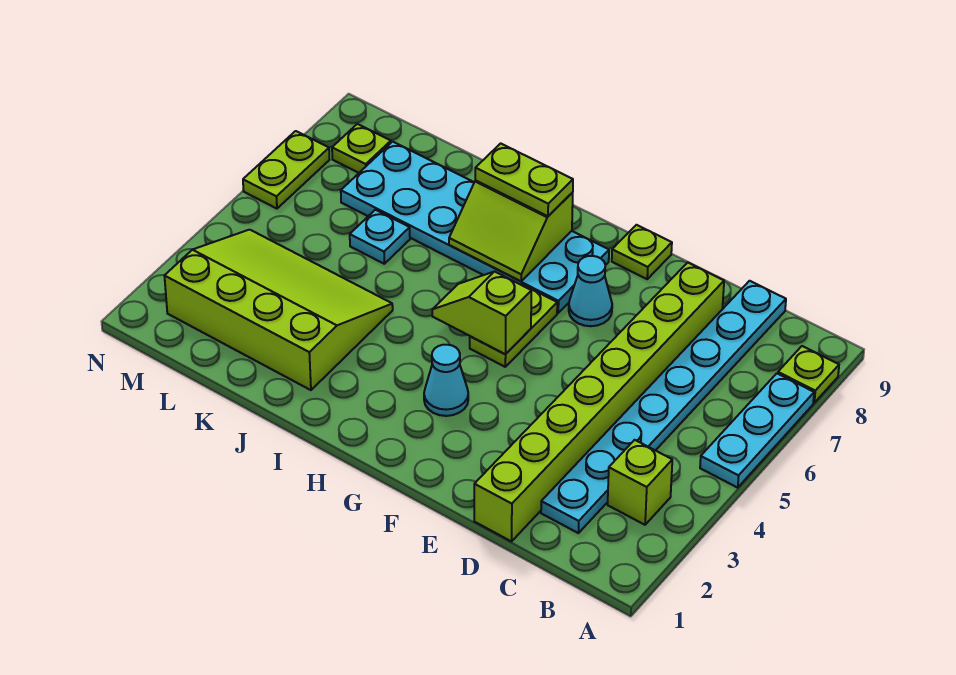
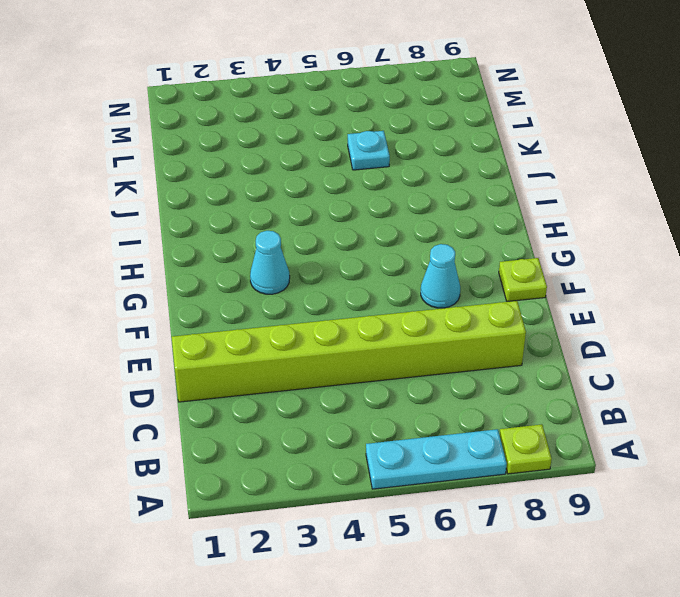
none -> lime brick B3 level 1
none -> cyan plate C2:C9 level 1
none -> lime plate G5:G6 level 1

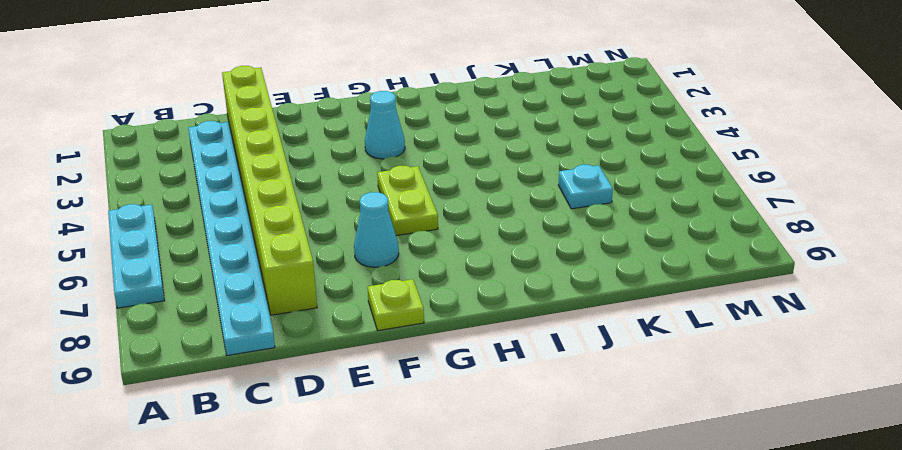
none -> lime plate A8 level 1
none -> lime brick B3 level 1
none -> cyan plate G7:L8 level 1

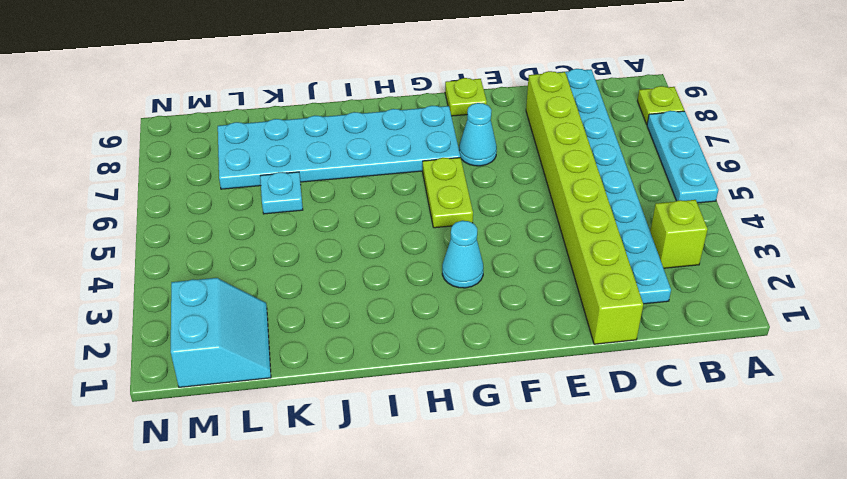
cyan slope L1:M2 level 1 top M -> lime slope J2:M4 level 1 top 2
none -> lime plate M8 level 1
none -> lime plate N6:N7 level 1
none -> lime slope G5:H5 level 2 top G

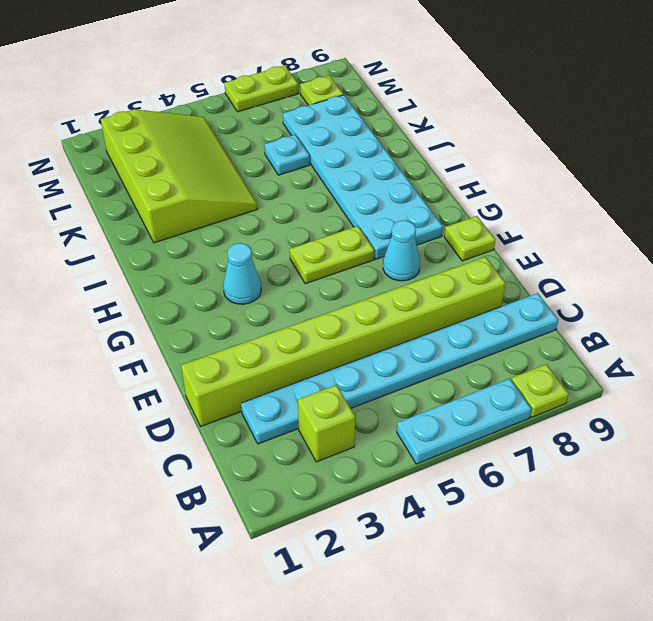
none -> lime slope G5:H5 level 2 top G
none -> lime slope H7:I8 level 2 top 8
none -> lime plate H8:I8 level 3

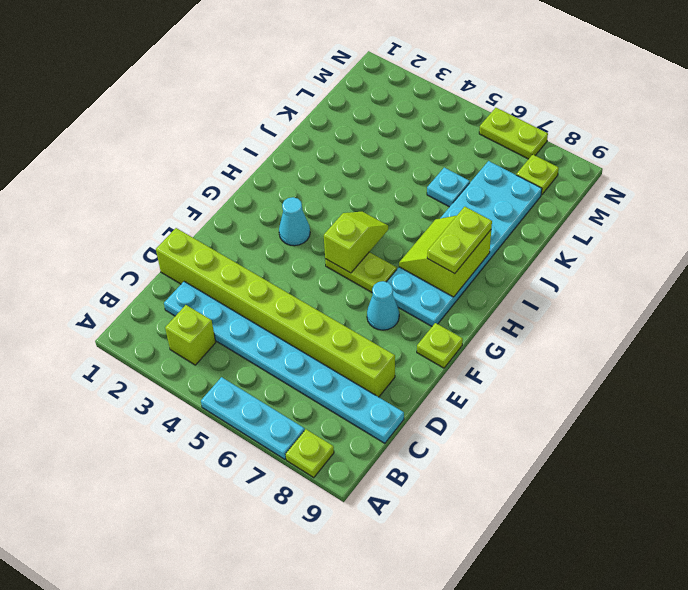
none -> lime slope J2:M4 level 1 top 2

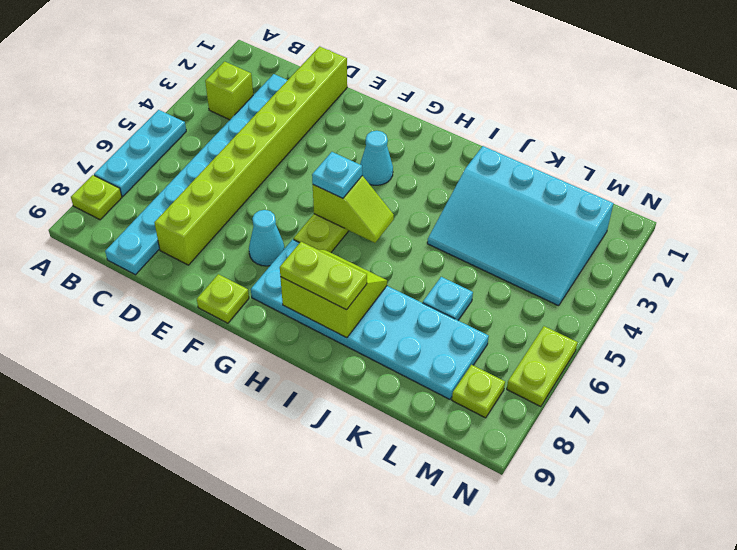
cyan plate G5 level 3 -> none
cyan slope J2:M4 level 1 top 2 -> lime slope J2:M4 level 1 top 2

